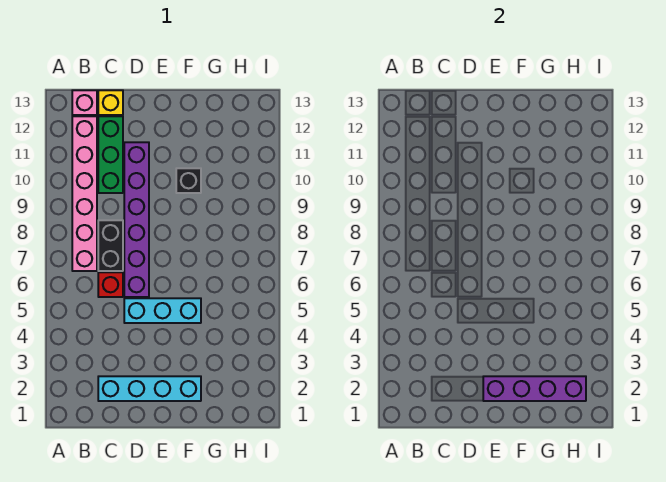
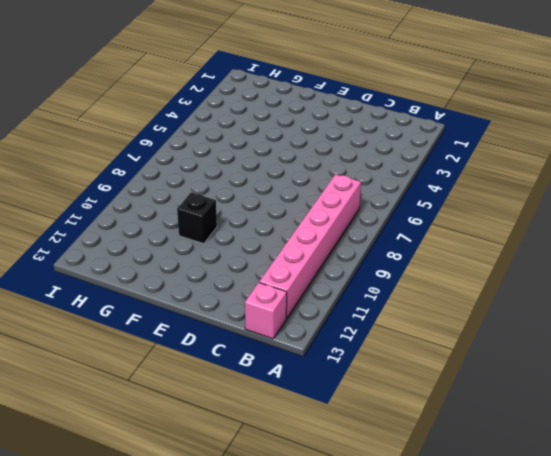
none -> cyan brick C2:F2 level 1
none -> red brick C6 level 1

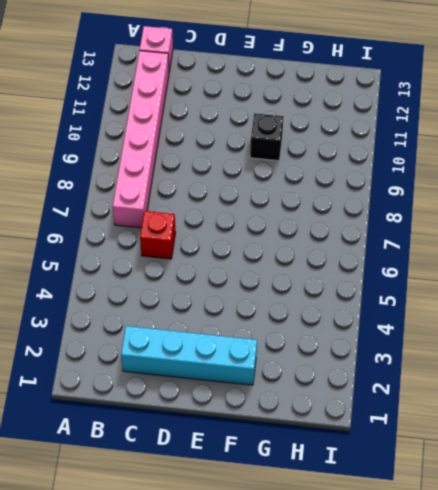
none -> black brick C7:C8 level 1
none -> green brick C10:C12 level 1

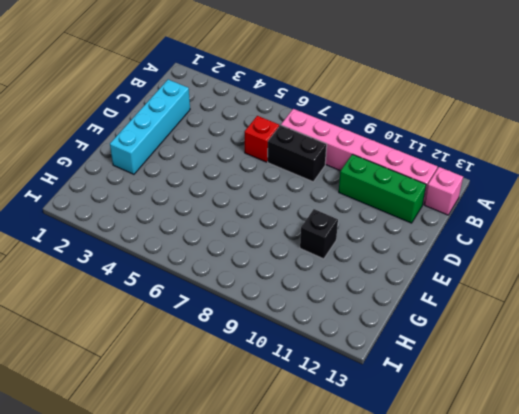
none -> yellow brick C13 level 1
none -> cyan brick D5:F5 level 1

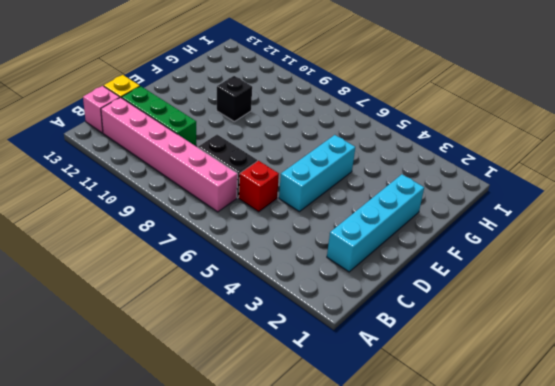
none -> purple brick D6:D11 level 1
none -> purple brick E2:H2 level 2

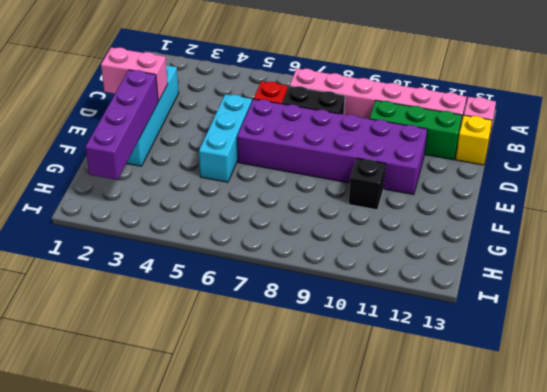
pink brick D1:D2 level 2 -> none
purple brick D6:E11 level 1 -> purple brick D6:D11 level 1

